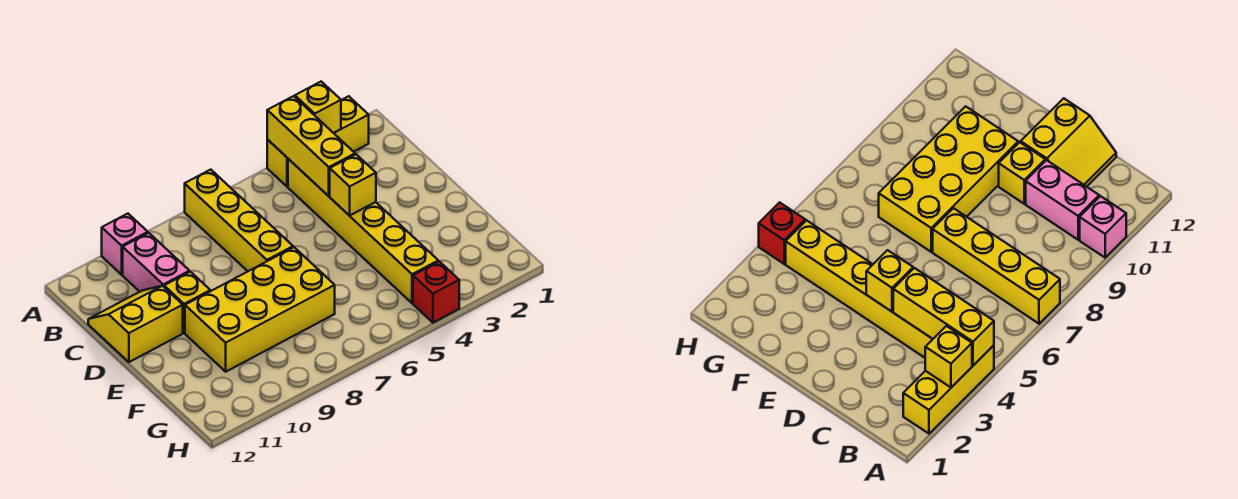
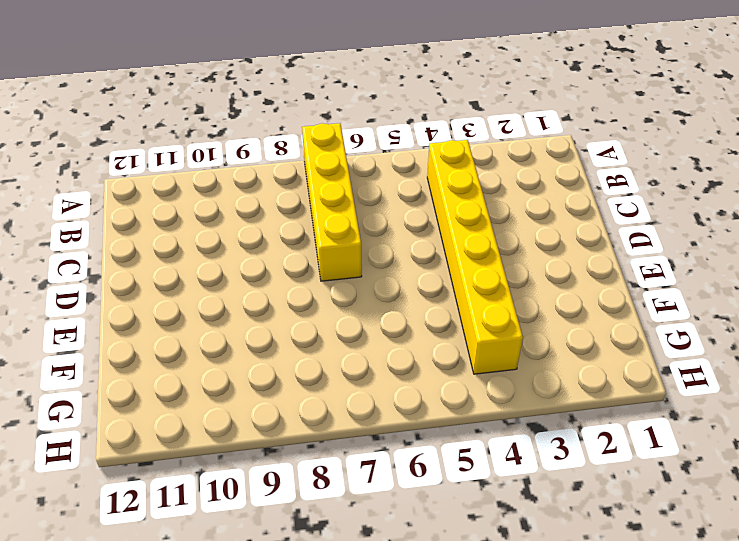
none -> yellow brick A2:A4 level 1
none -> pink brick A10 level 1
none -> pink brick B10:C10 level 1

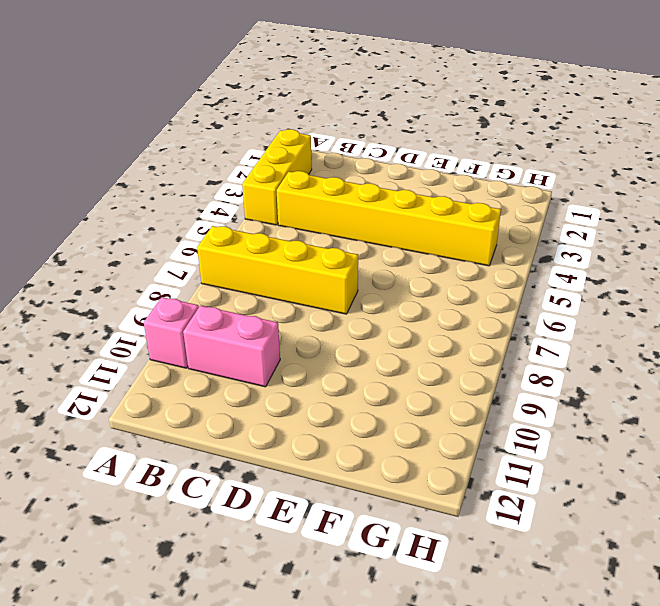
none -> yellow slope C11:D12 level 1 top D
none -> yellow brick D10 level 1
none -> yellow brick E7:F10 level 1

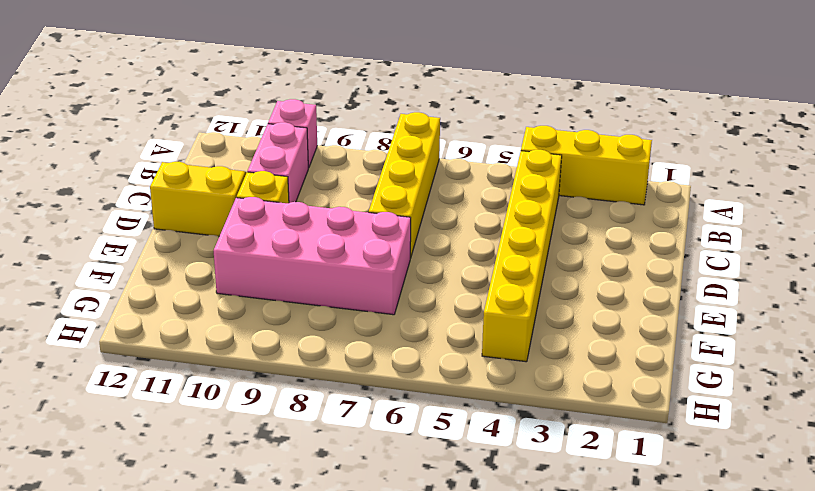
pink brick E7:F10 level 1 -> yellow brick E7:F10 level 1
none -> red brick H4 level 1
none -> yellow brick A3 level 2
none -> yellow brick A4:C4 level 2

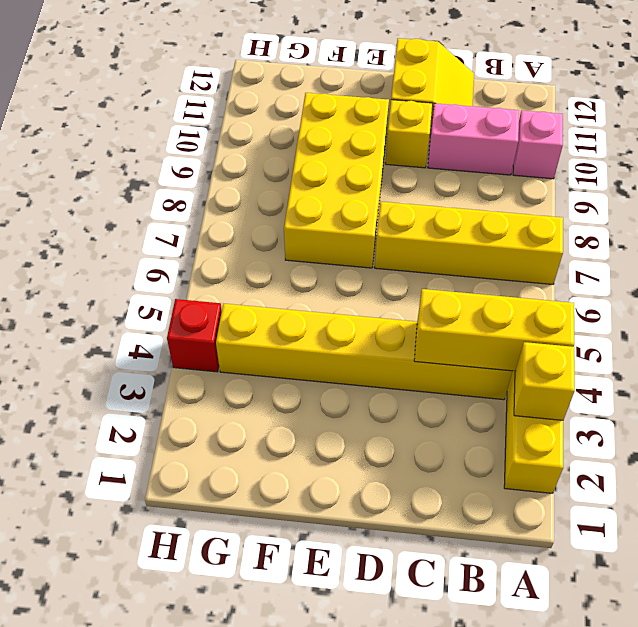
none -> yellow brick D4 level 2

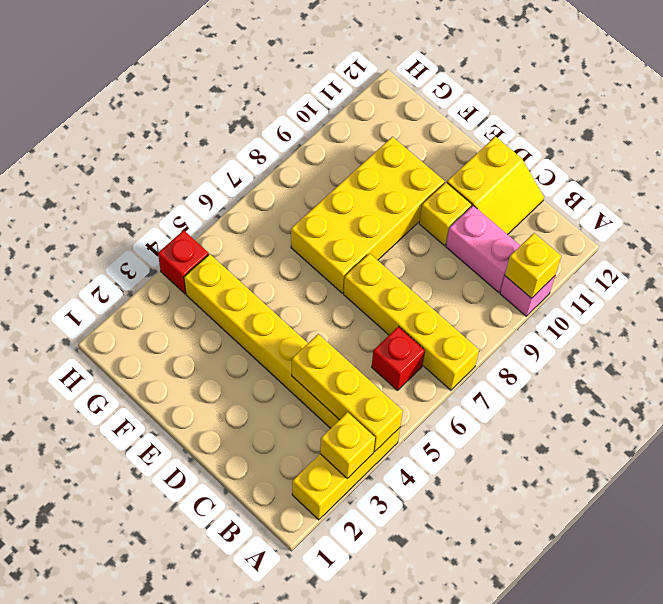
yellow brick A10 level 2 -> yellow brick D4 level 2
red brick B6 level 1 -> none

